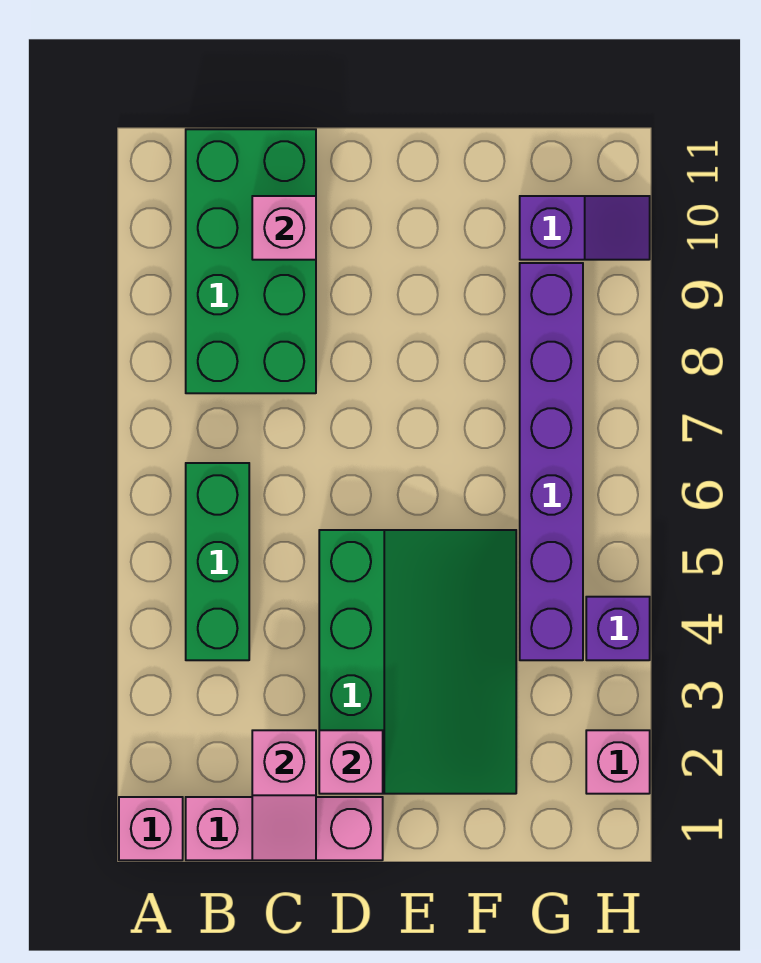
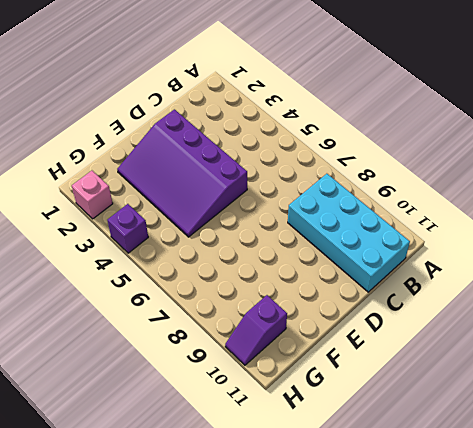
cyan brick B8:C11 level 1 -> green brick B8:C11 level 1
purple slope D2:F5 level 1 top D -> green slope D2:F5 level 1 top D
none -> pink brick A1 level 1
none -> pink brick B1:D1 level 1
none -> green brick B4:B6 level 1

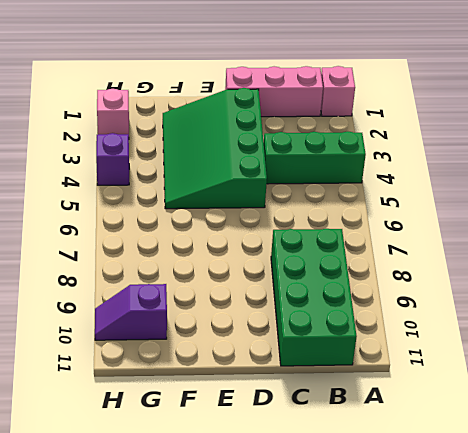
green brick A4:C4 level 1 -> green brick B4:B6 level 1
none -> purple brick G4:G9 level 1
none -> pink slope C1:C2 level 2 top 2
none -> pink brick C10 level 2

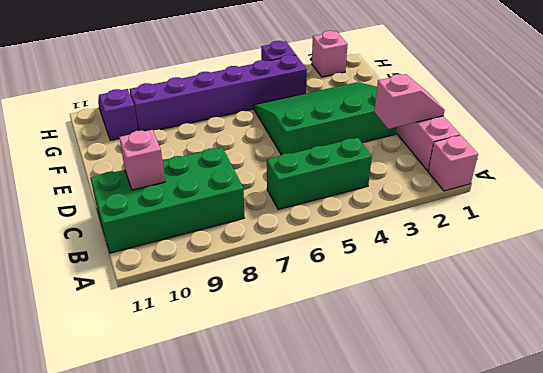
none -> pink brick D2 level 2

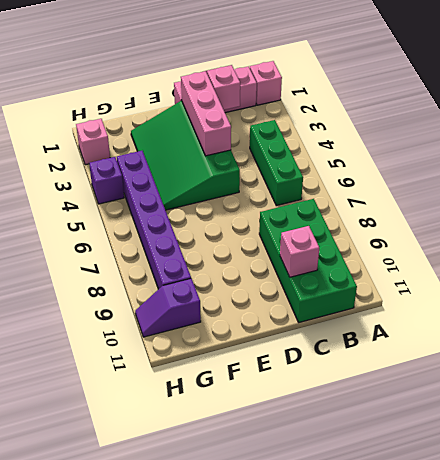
pink brick D2:D4 level 2 -> pink brick D2 level 2

